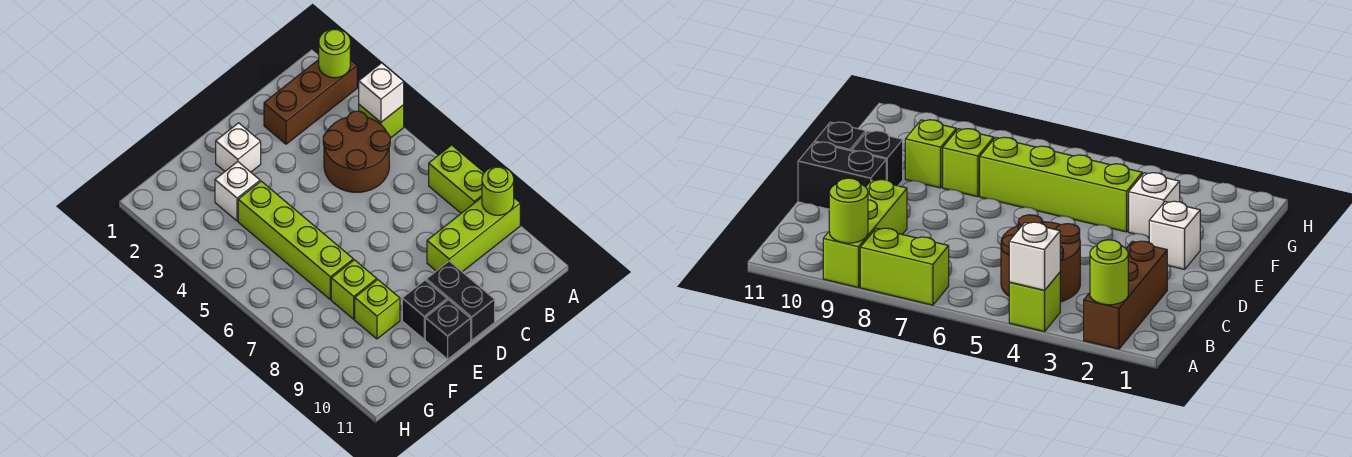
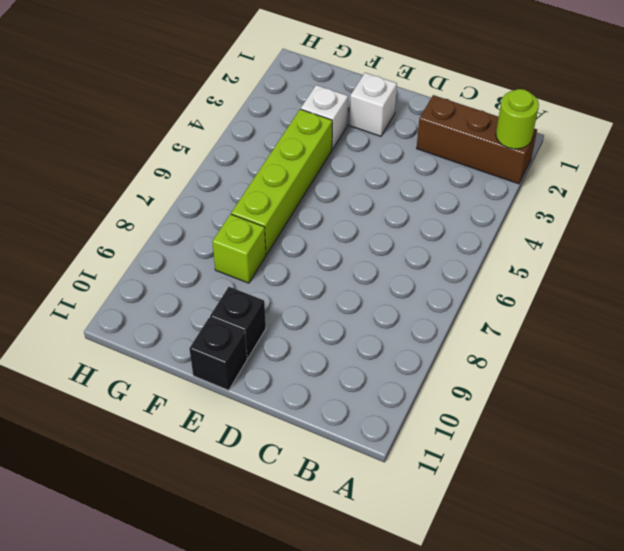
none -> lime brick A4 level 1
none -> lime brick A7:A8 level 1
none -> lime brick A9:C9 level 1

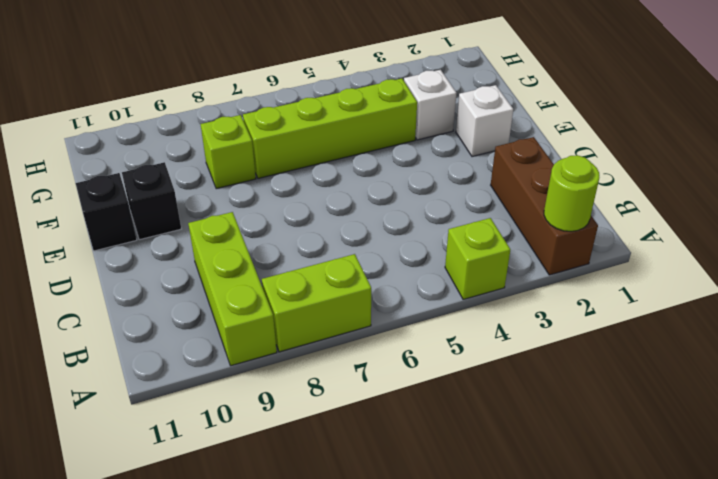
none -> brown round brick B4:C5 level 1
none -> black brick D10:D11 level 1
none -> lime brick F9 level 1

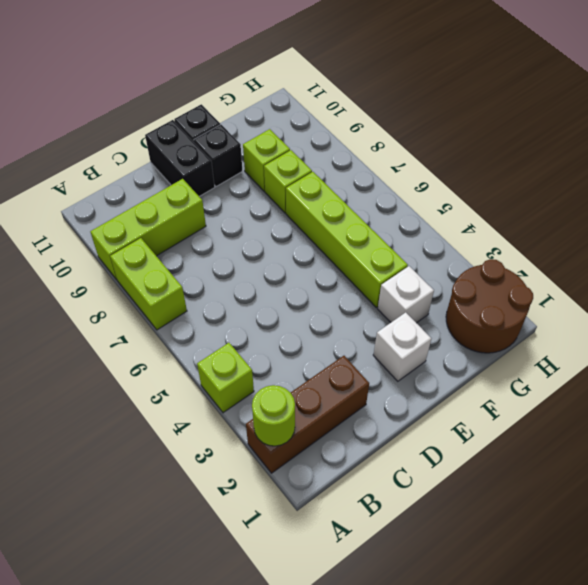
brown round brick G1:H2 level 1 -> brown round brick B4:C5 level 1
none -> white brick A4 level 2
none -> lime round brick A9 level 2

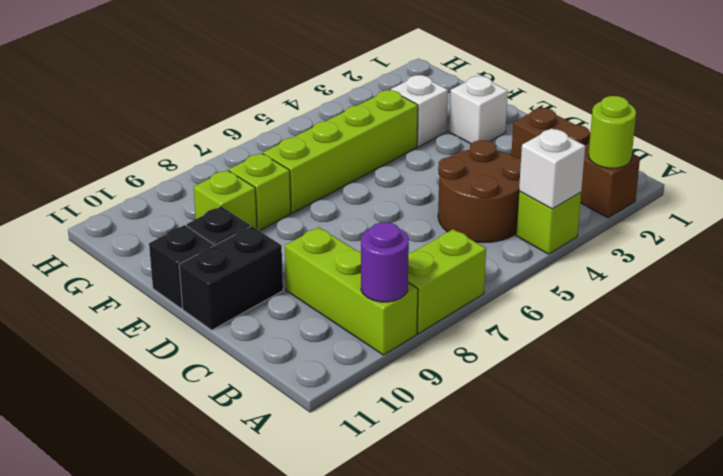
purple round brick A9 level 2 -> lime round brick A9 level 2

